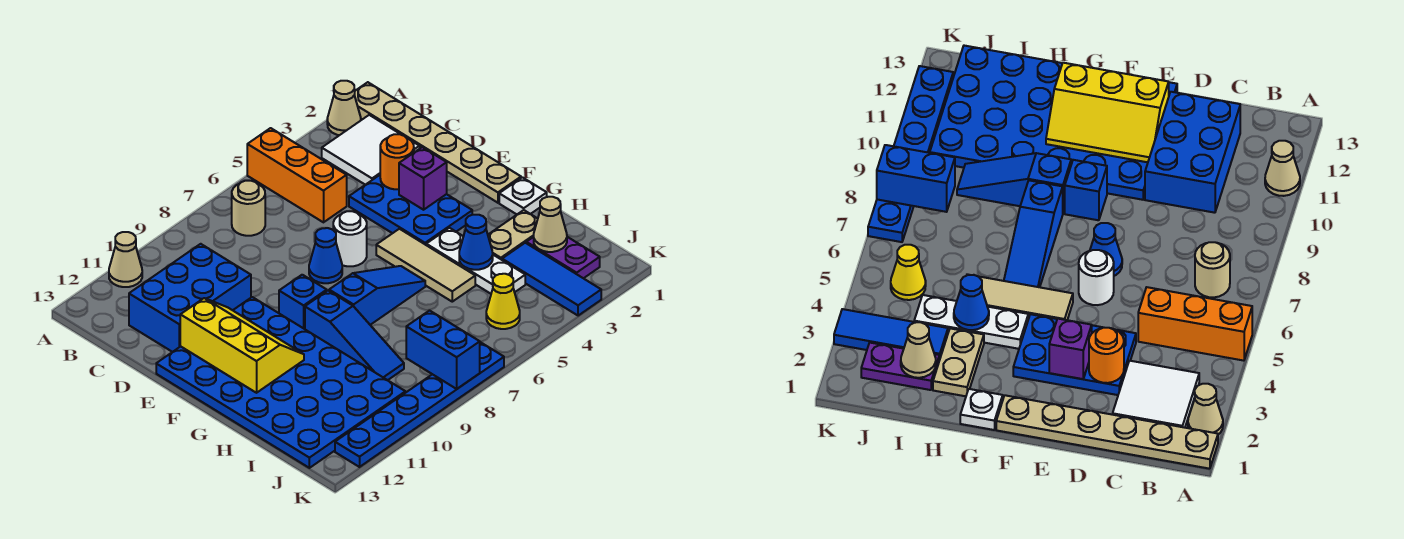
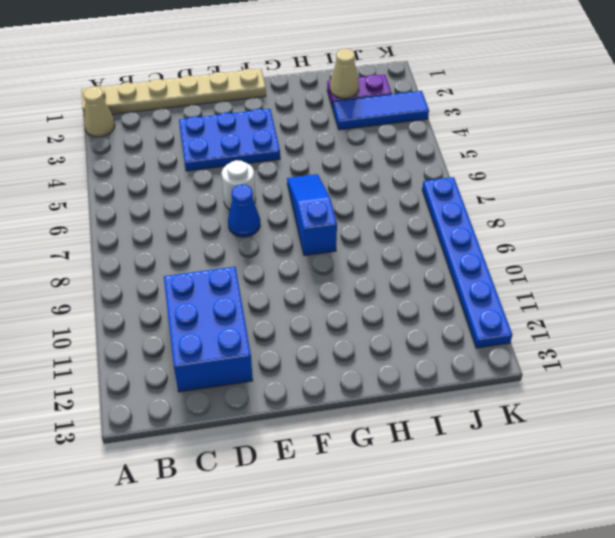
none -> orange brick A5:C5 level 1
none -> tan cone A11 level 1
none -> white tile B2:C3 level 1

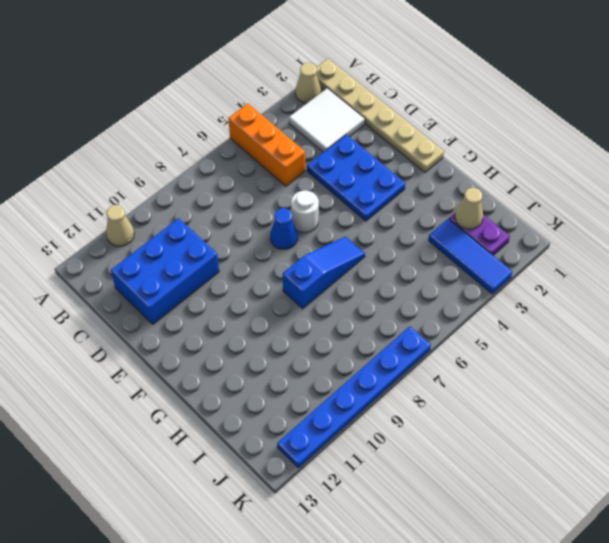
none -> tan round brick B7 level 1
none -> blue plate E10:J13 level 1
none -> tan tile F5:H5 level 1

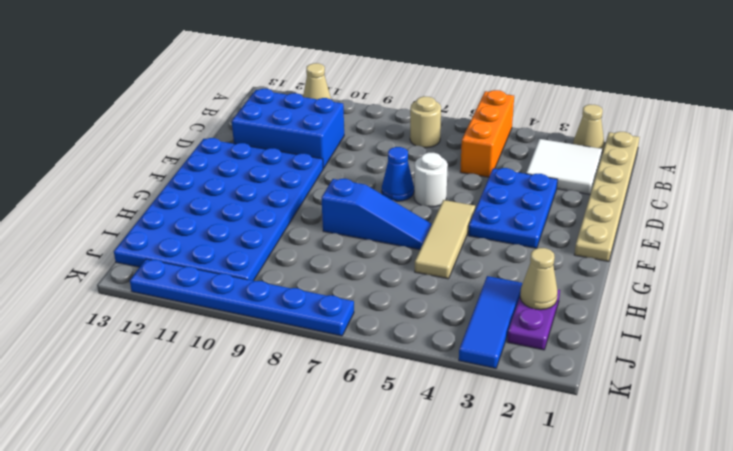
none -> blue brick F9 level 1
none -> white plate G1 level 1
none -> white plate G4:I4 level 1

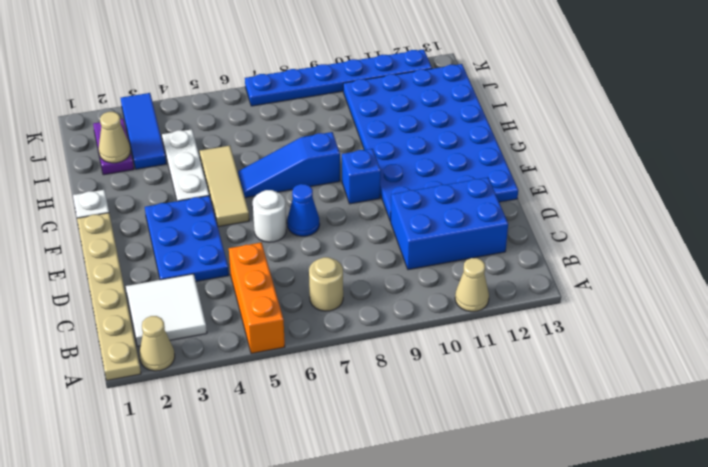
none -> blue slope G9:I9 level 1 top G
none -> tan plate H2:H3 level 1
none -> yellow cone J5 level 1

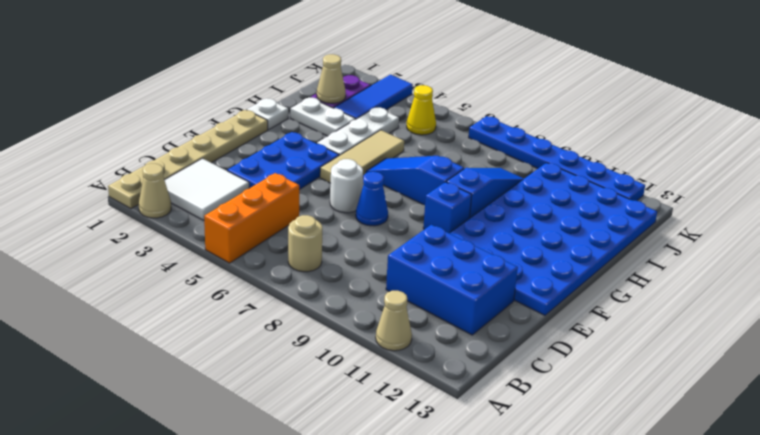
white plate H2:H3 level 1 -> tan plate H2:H3 level 1
none -> orange round brick D3 level 2
none -> purple brick E3 level 2
none -> yellow slope E11:G12 level 2 top 12

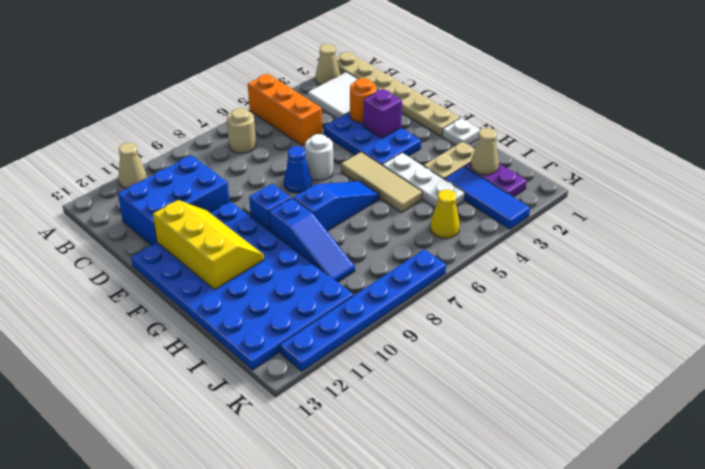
none -> blue cone H4 level 2
none -> blue brick J8:K8 level 2

